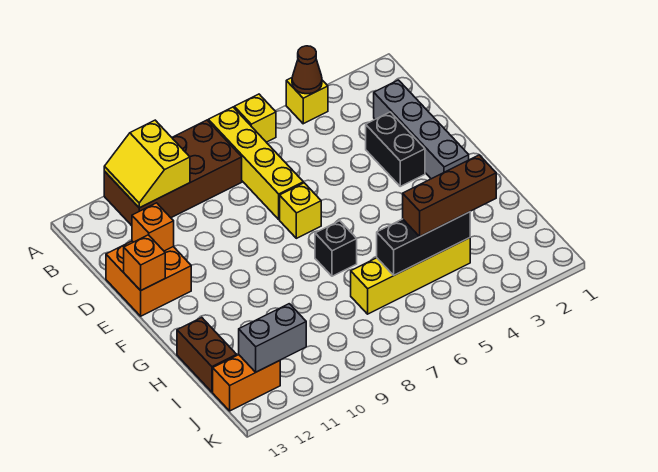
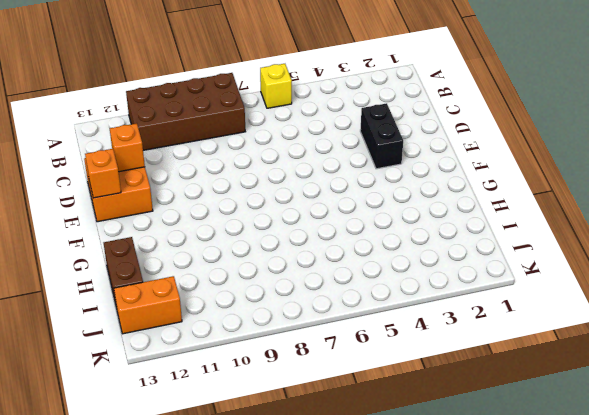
none -> yellow brick A4 level 1
none -> yellow brick A7:D7 level 1
none -> grey brick C2:F2 level 1

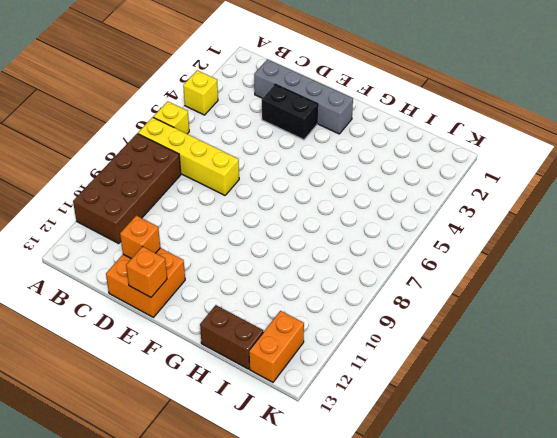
none -> yellow brick E7 level 1
none -> black brick G7 level 1
none -> yellow brick I4:I7 level 1

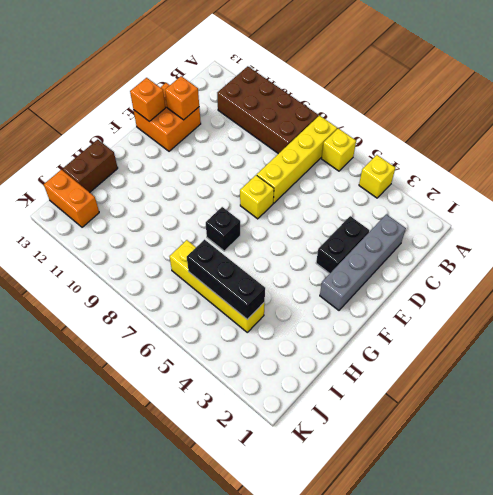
none -> brown cone A4 level 2
none -> yellow slope A10:B11 level 2 top 10
none -> grey brick J11:J12 level 2

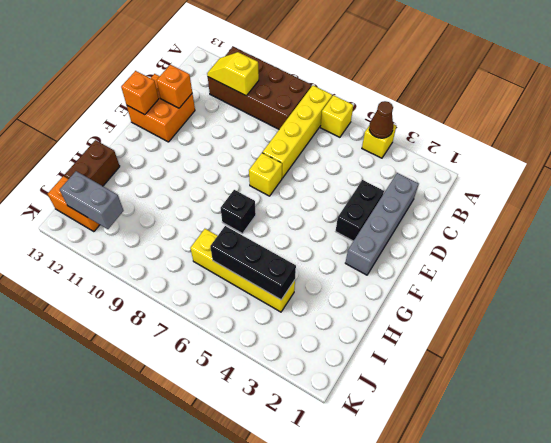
yellow slope B10:B11 level 2 top 10 -> yellow slope A10:B11 level 2 top 10
none -> brown brick I3:I5 level 3

